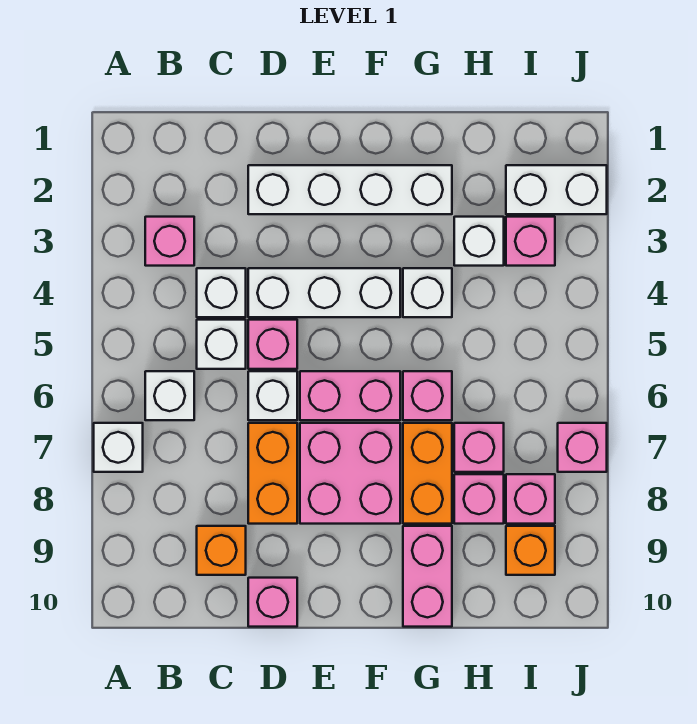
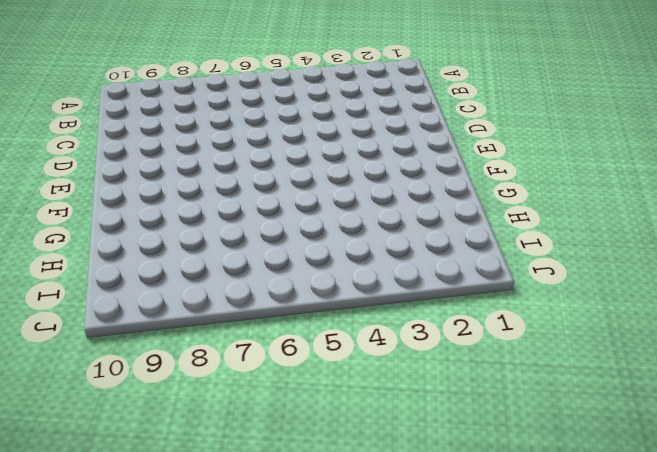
none -> white brick A7 level 1
none -> pink brick B3 level 1
none -> white brick B6 level 1

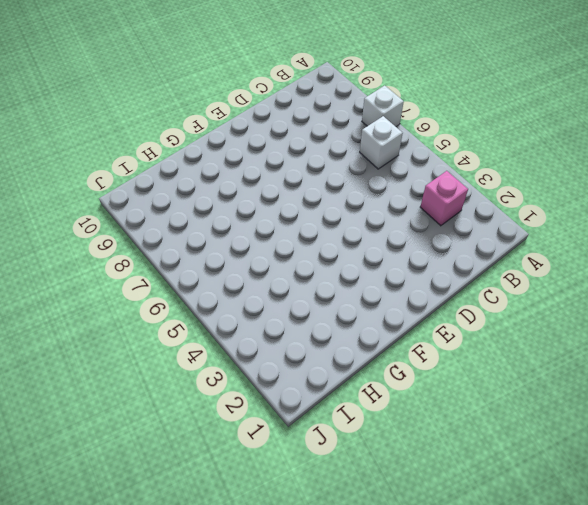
none -> white brick C4 level 1
none -> white brick C5 level 1
none -> orange brick C9 level 1

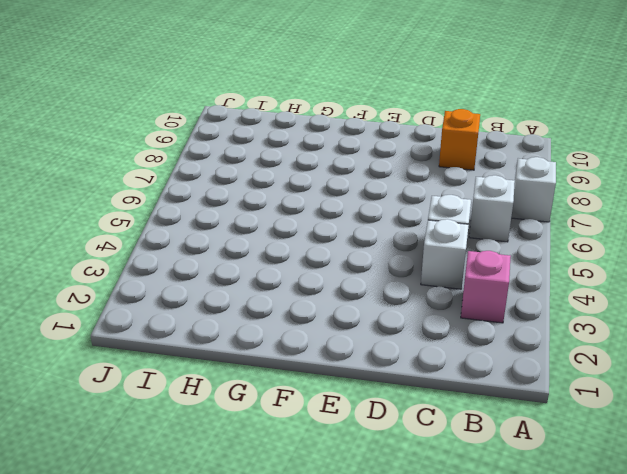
none -> white brick D2:G2 level 1
none -> white brick D4:F4 level 1
none -> pink brick D5 level 1

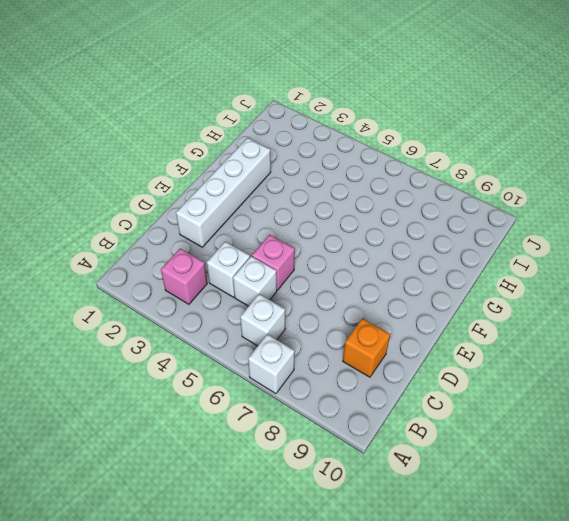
none -> white brick D4:F4 level 1
none -> white brick D6 level 1
none -> orange brick D7:D8 level 1

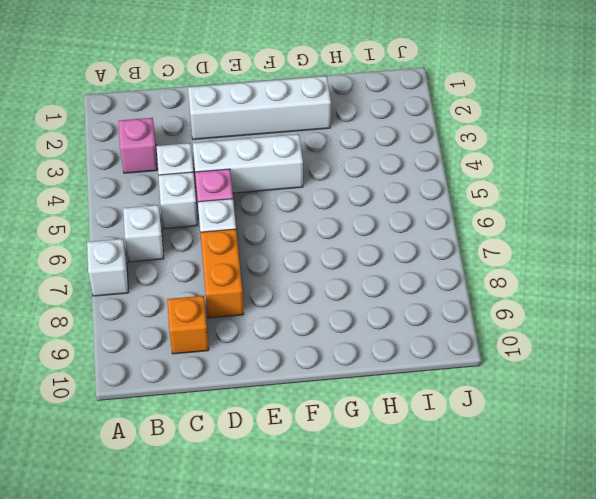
none -> pink brick D10 level 1
none -> pink brick E6:F6 level 1
none -> pink brick E7:F8 level 1

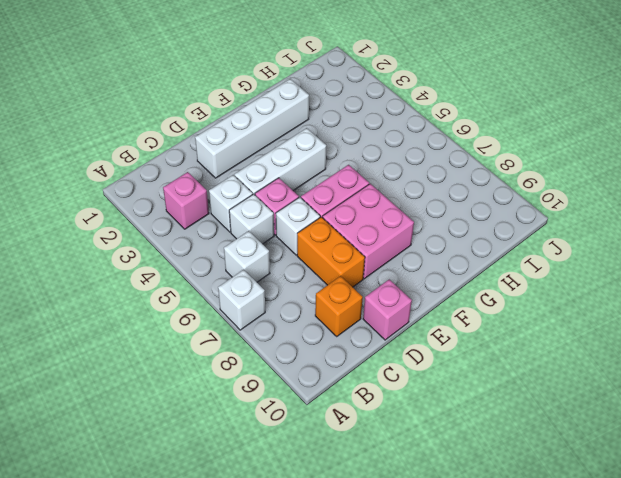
none -> white brick G4 level 1
none -> pink brick G6 level 1
none -> orange brick G7:G8 level 1

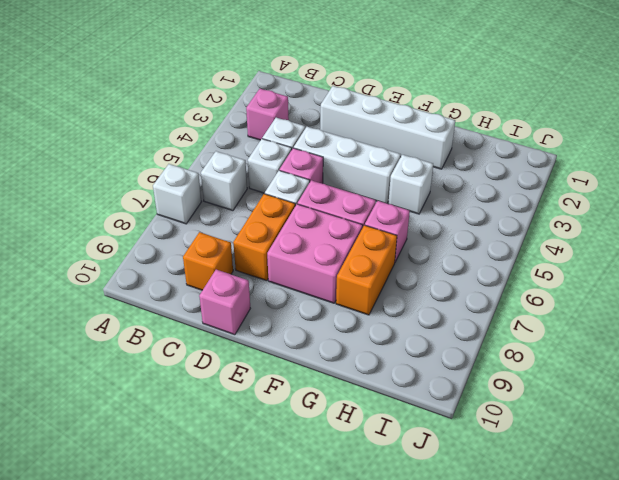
none -> pink brick G9:G10 level 1
none -> white brick H3 level 1
none -> pink brick H7 level 1

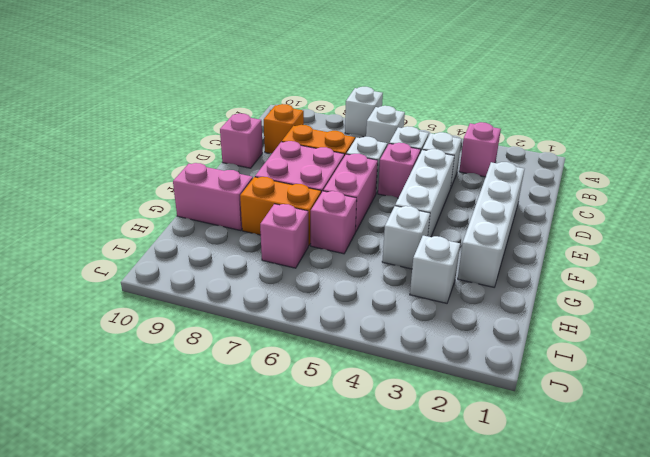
none -> pink brick H8 level 1
none -> white brick I2:J2 level 1
none -> pink brick I3 level 1

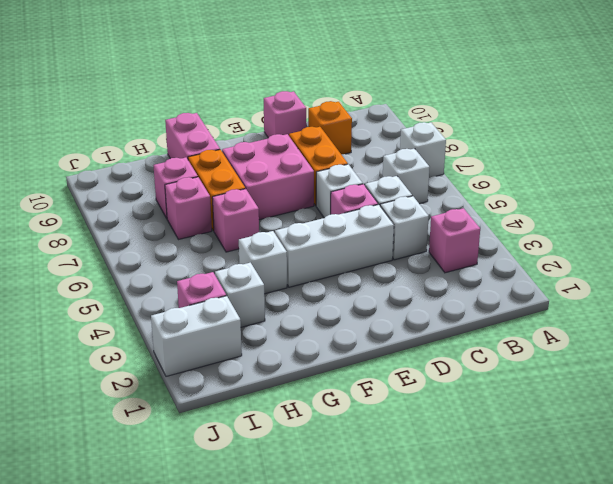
none -> white brick D2:G2 level 1
none -> pink brick E6:F6 level 1
none -> pink brick I8 level 1

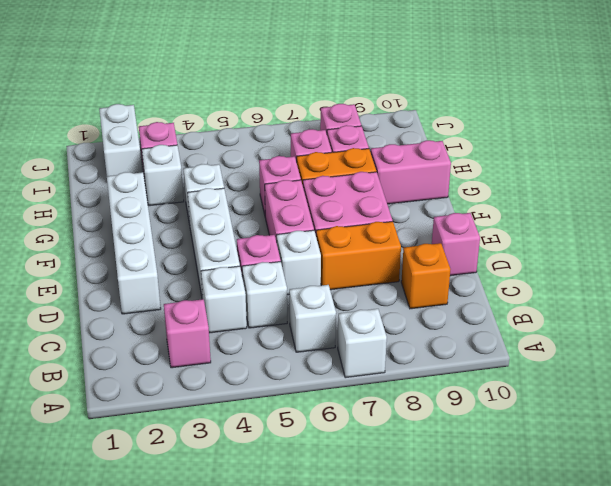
none -> orange brick I9 level 1
none -> pink brick J7 level 1

